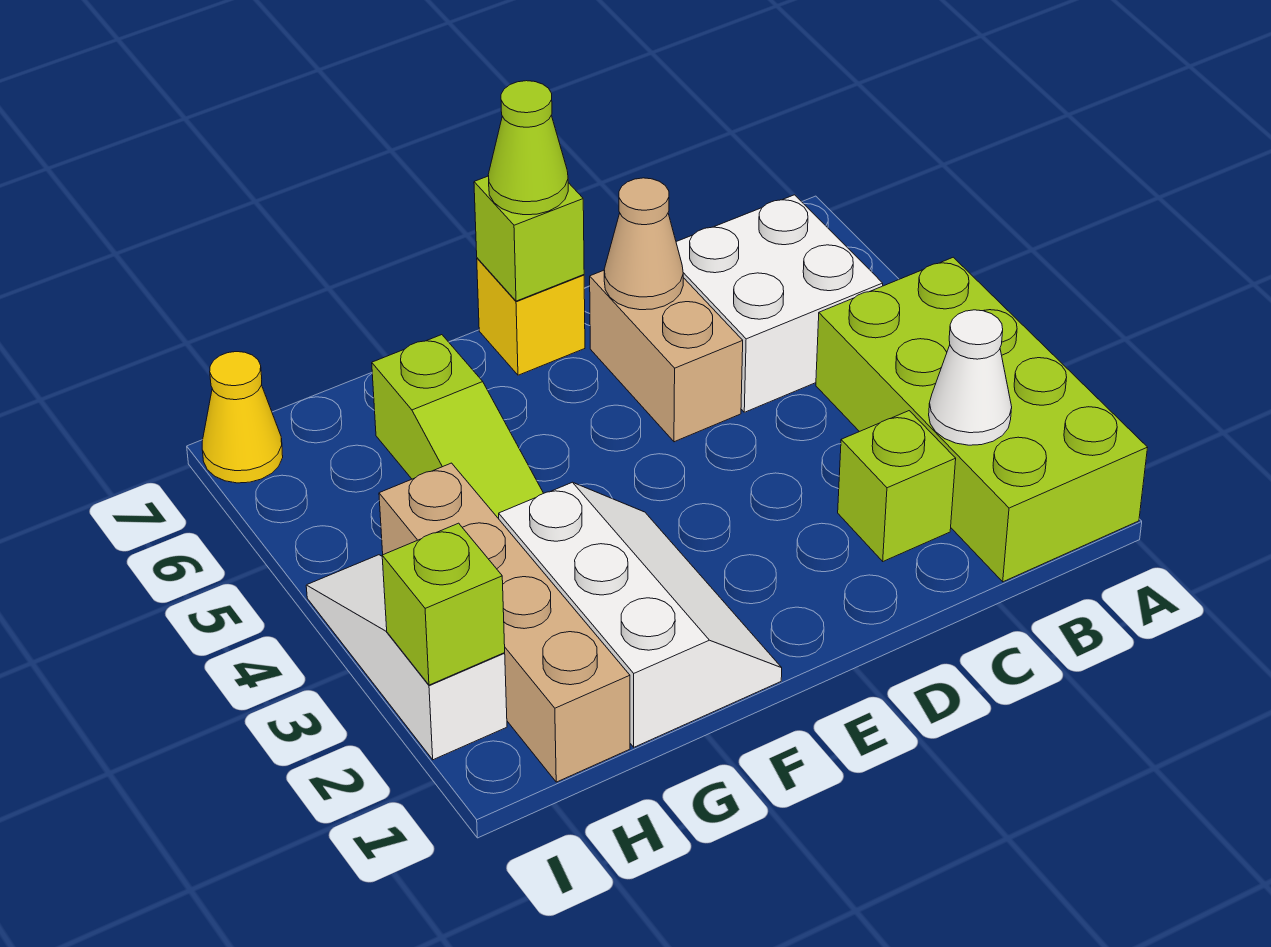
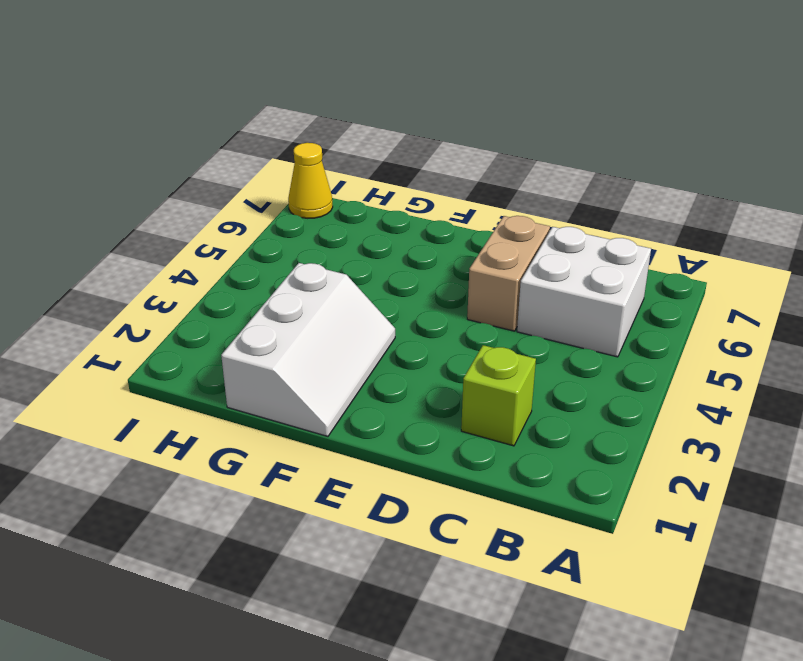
none -> lime brick A1:B4 level 1
none -> yellow brick E7 level 1
none -> lime slope G4:G6 level 1 top 6

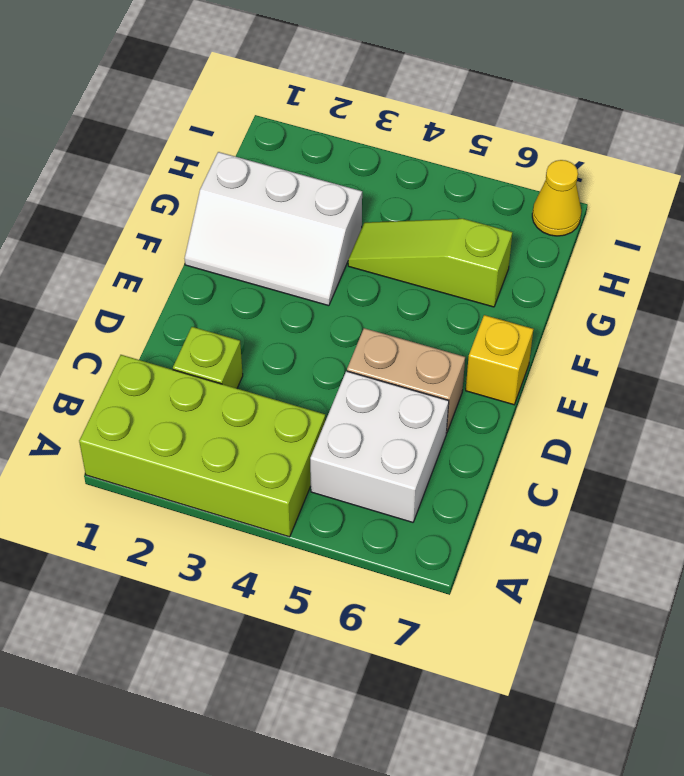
none -> tan brick H1:H4 level 1
none -> white slope I2:I4 level 1 top 2
none -> white cone B2 level 2

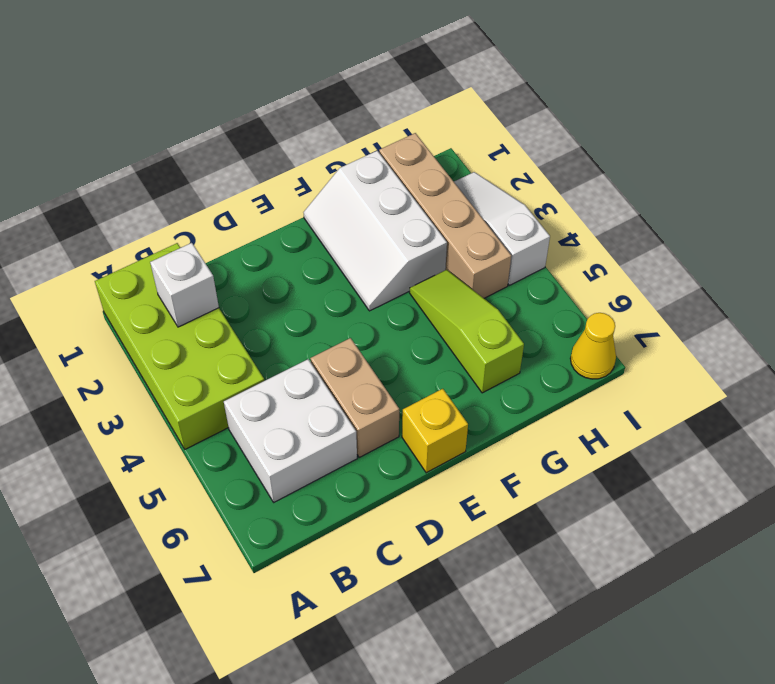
white brick B2 level 2 -> white cone B2 level 2
white slope I2:I4 level 1 top 4 -> white slope I2:I4 level 1 top 2
none -> lime brick C2 level 1
none -> tan cone D6 level 2
none -> lime brick E7 level 2

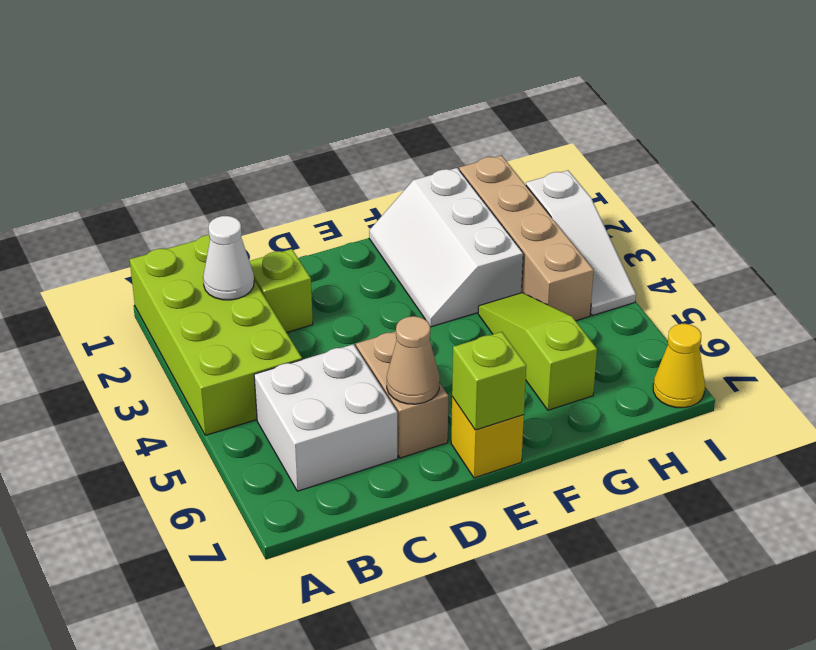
none -> lime brick I2 level 2
none -> lime cone E7 level 3

